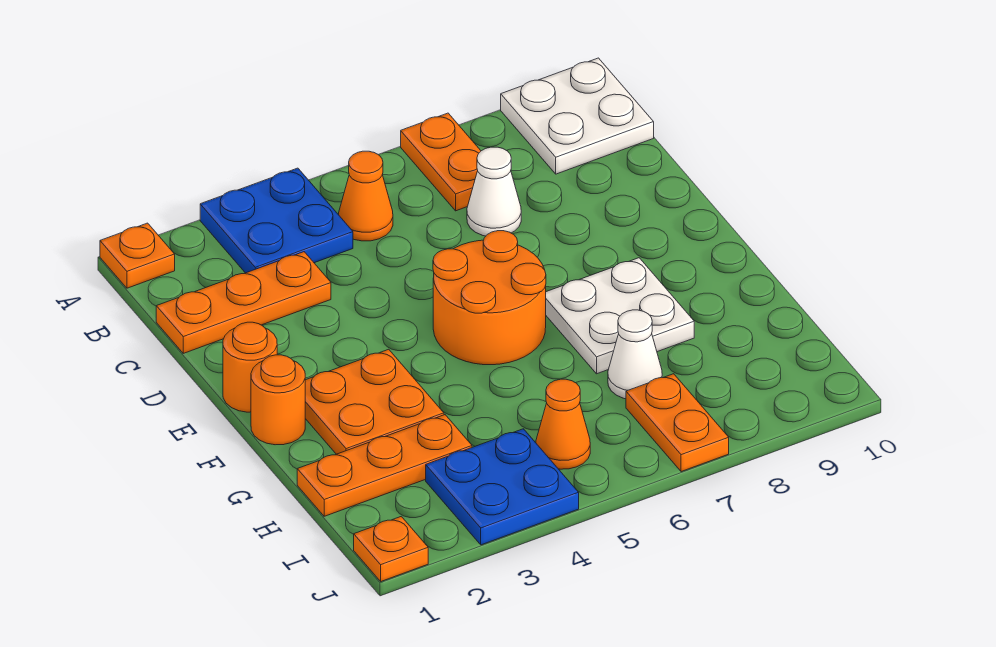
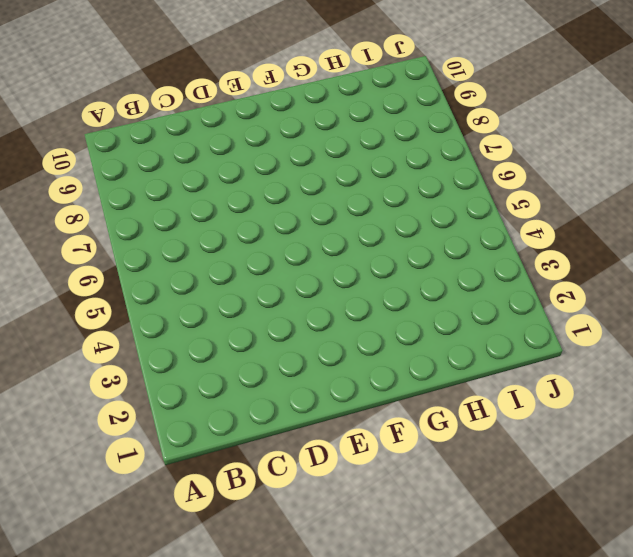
none -> orange plate A1 level 1
none -> blue plate A3:B4 level 1
none -> orange plate A7:B7 level 1

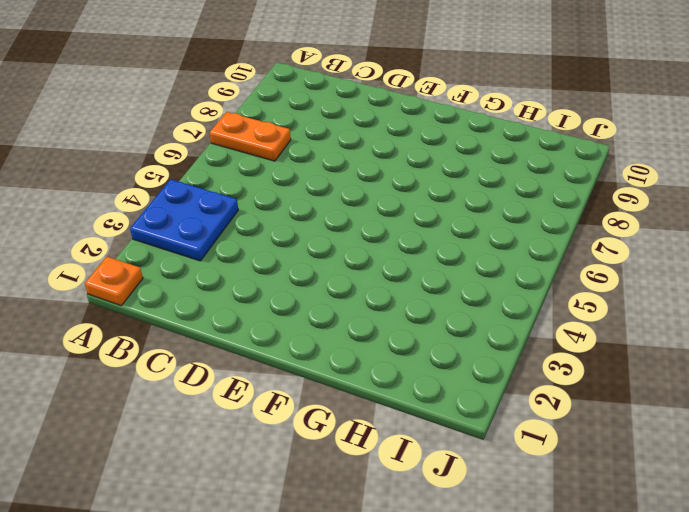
none -> white plate A9:B10 level 1
none -> orange cone B5 level 1
none -> orange plate C1:C3 level 1

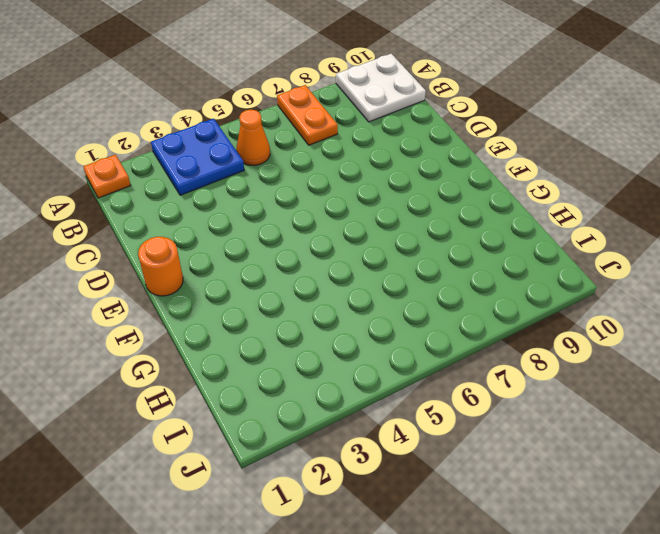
none -> orange plate C1:C3 level 1
none -> white cone C7 level 1
none -> orange round brick E5:F6 level 1

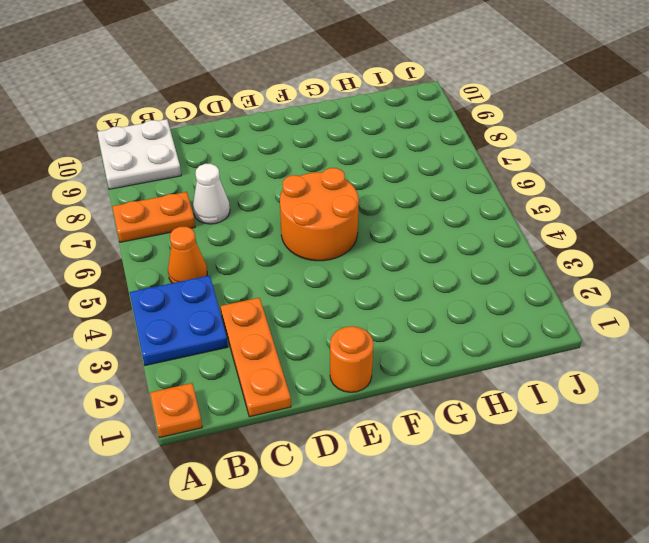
none -> orange round brick F1 level 1
none -> orange plate F2:G3 level 1
none -> white plate F7:G8 level 1

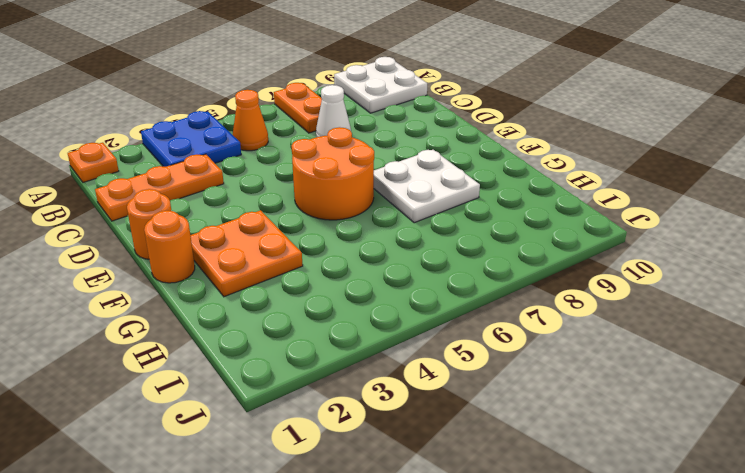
none -> orange plate H1:H3 level 1
none -> white cone H7 level 1
none -> blue plate I3:J4 level 1

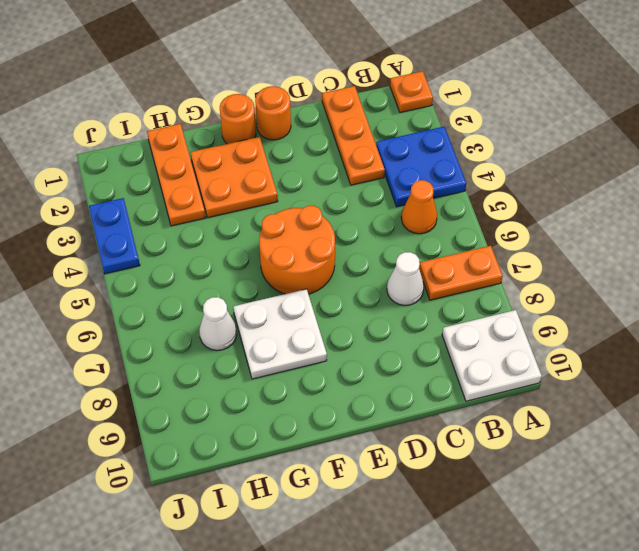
blue plate J3:J4 level 1 -> blue plate I3:J4 level 1
none -> orange cone I5 level 1
none -> orange plate I7:J7 level 1
none -> orange plate J1 level 1

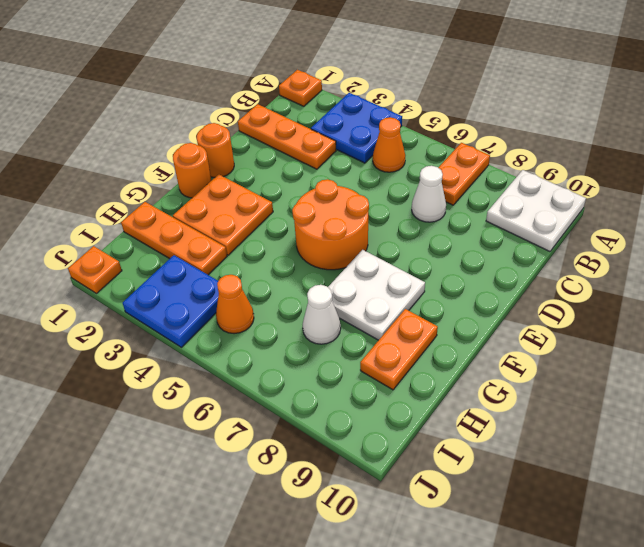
orange plate G9:H9 level 1 -> orange plate I7:J7 level 1

